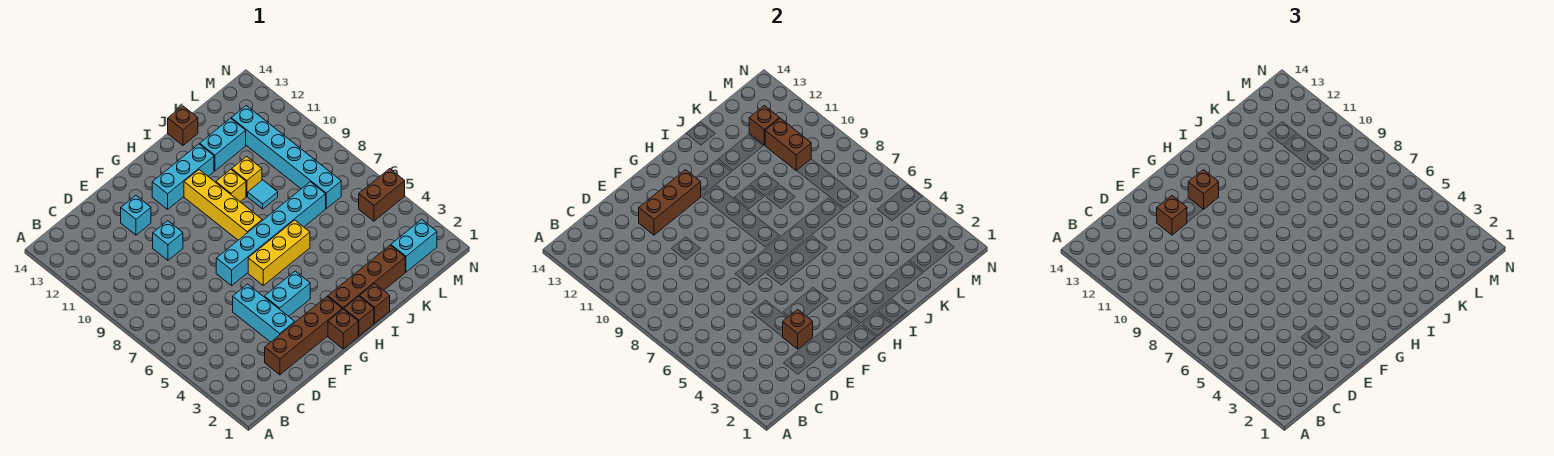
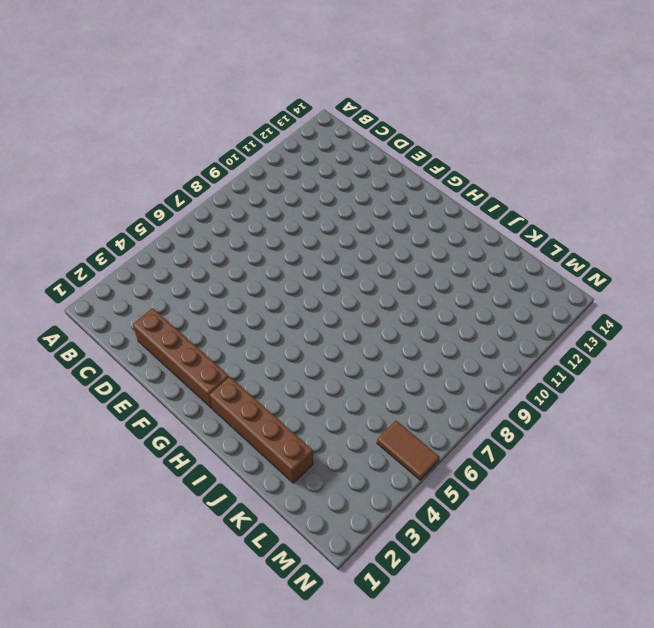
brown tile M5:N5 level 1 -> brown brick M5:N5 level 1
none -> cyan brick E3:E5 level 1
none -> cyan brick E10 level 1
none -> cyan brick E12 level 1

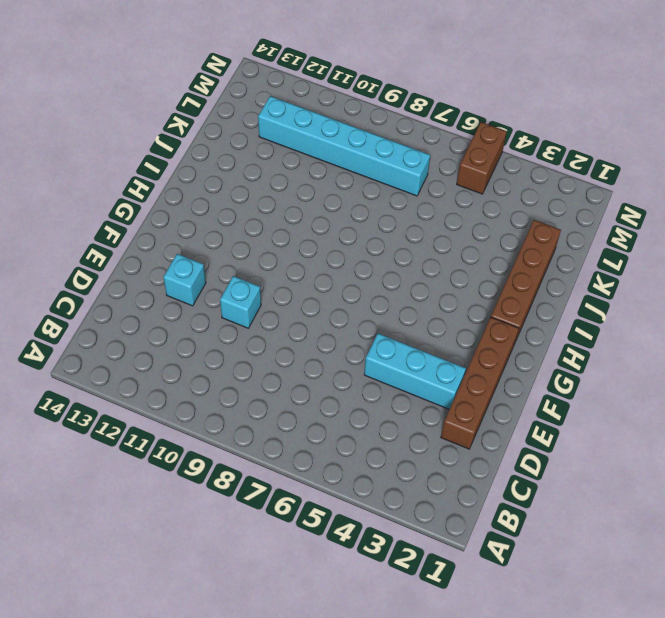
none -> cyan brick F4:G4 level 1
none -> cyan brick F7:K7 level 1
none -> brown brick G1 level 1

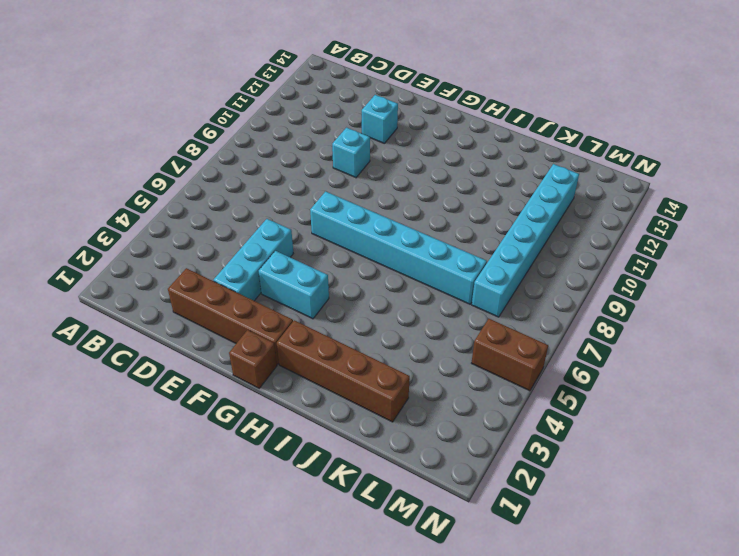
none -> yellow brick G6:I6 level 1
none -> cyan brick G12:I12 level 1
none -> brown brick H1 level 1

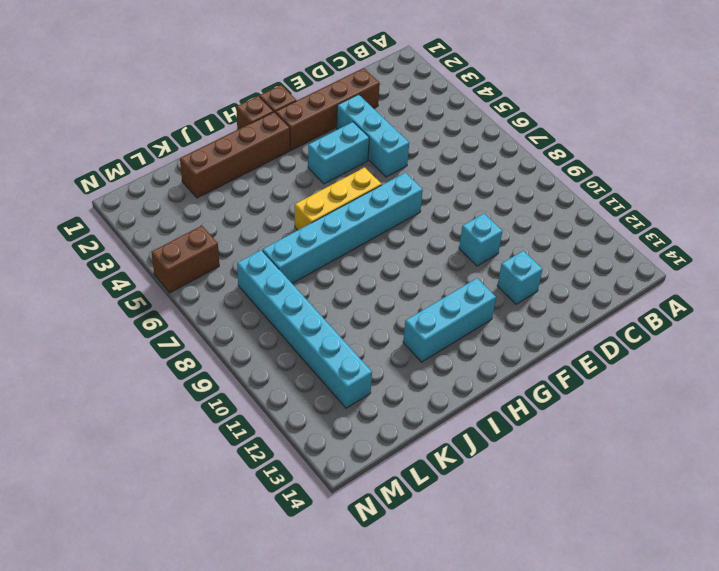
none -> yellow brick H8:H11 level 1
none -> brown brick I1 level 1
none -> yellow brick I10 level 1

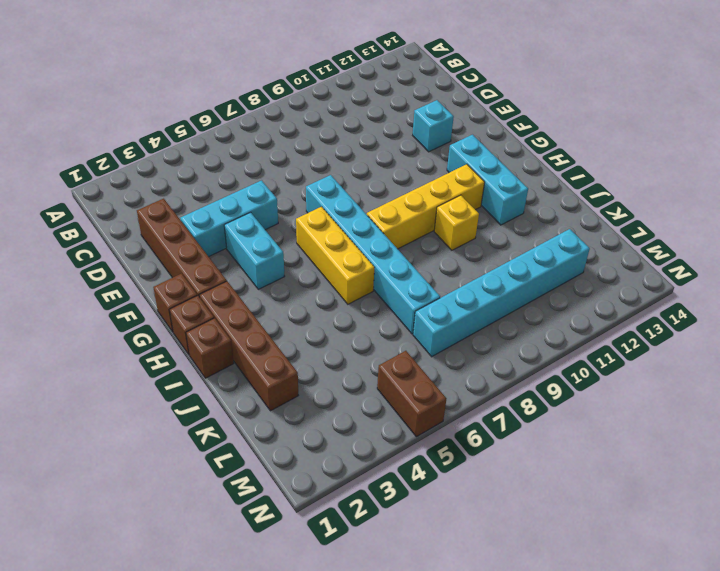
none -> cyan brick E10 level 1
none -> cyan tile J9 level 1
none -> yellow brick J10 level 1

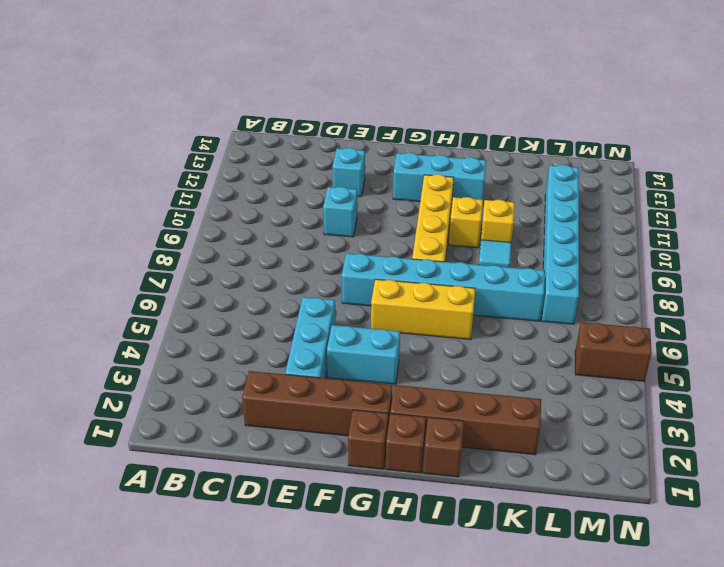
none -> cyan brick J12:K12 level 1
none -> brown brick J14 level 1
none -> cyan brick L2:M2 level 1

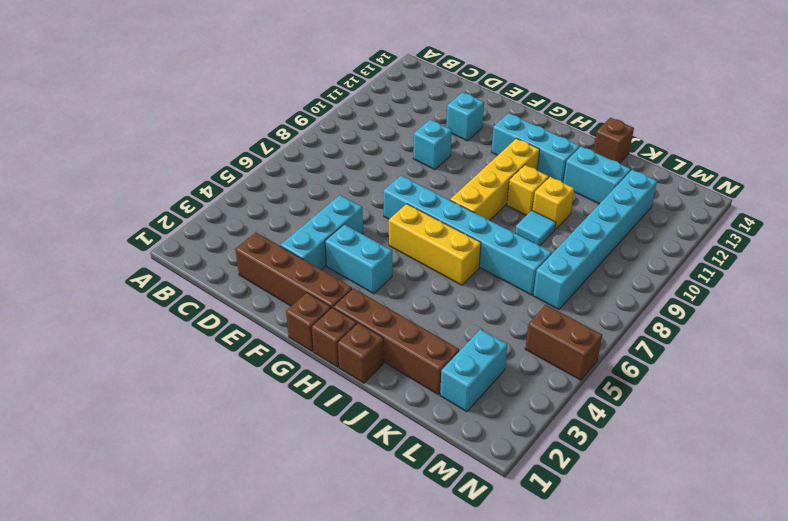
cyan brick L2:L3 level 1 -> cyan brick L2:M2 level 1
none -> brown brick E3 level 2
none -> brown brick E12:G12 level 2
none -> brown brick L10:L11 level 2

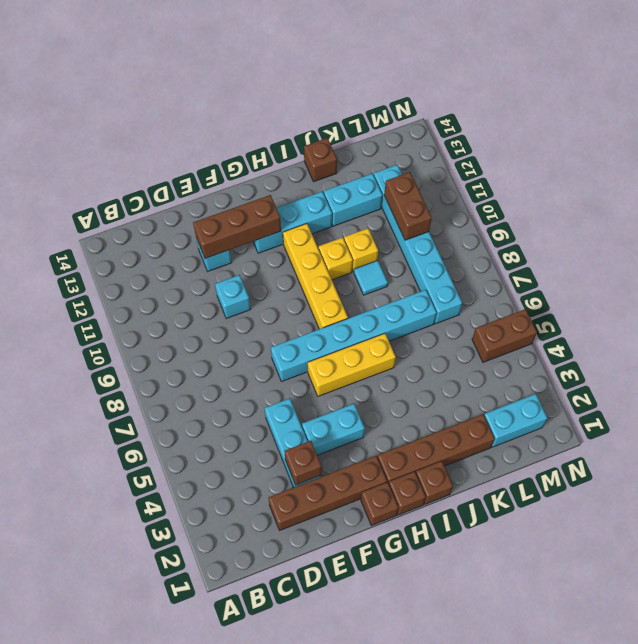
none -> brown brick L12 level 2
none -> brown brick E12 level 3
none -> brown brick G12 level 3

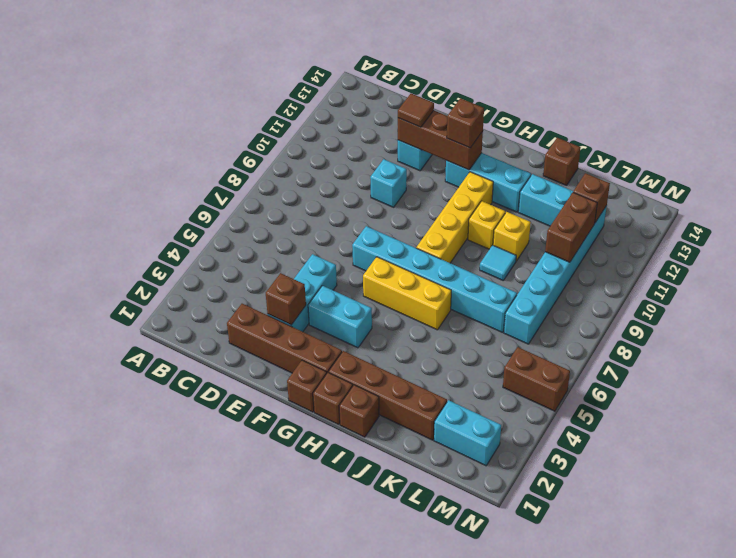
brown tile E12 level 3 -> brown brick E12 level 3

